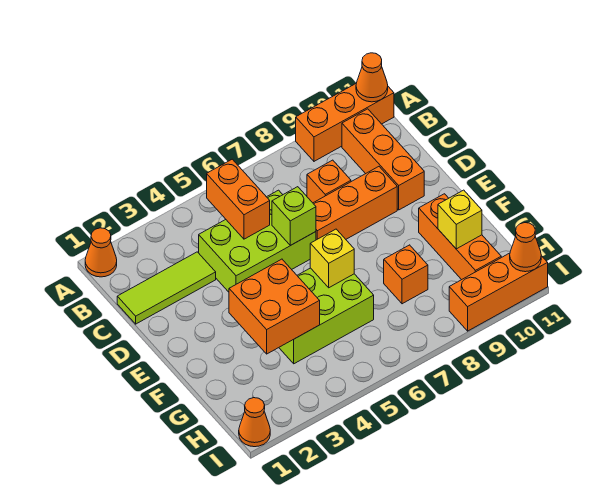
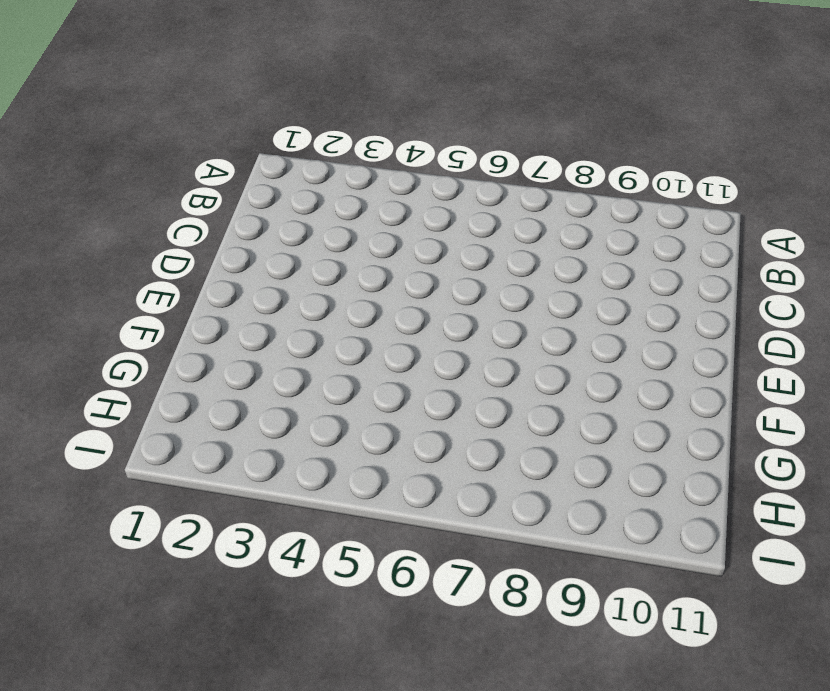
none -> orange cone A1 level 1
none -> orange brick A9:A11 level 1
none -> orange brick B10:D10 level 1

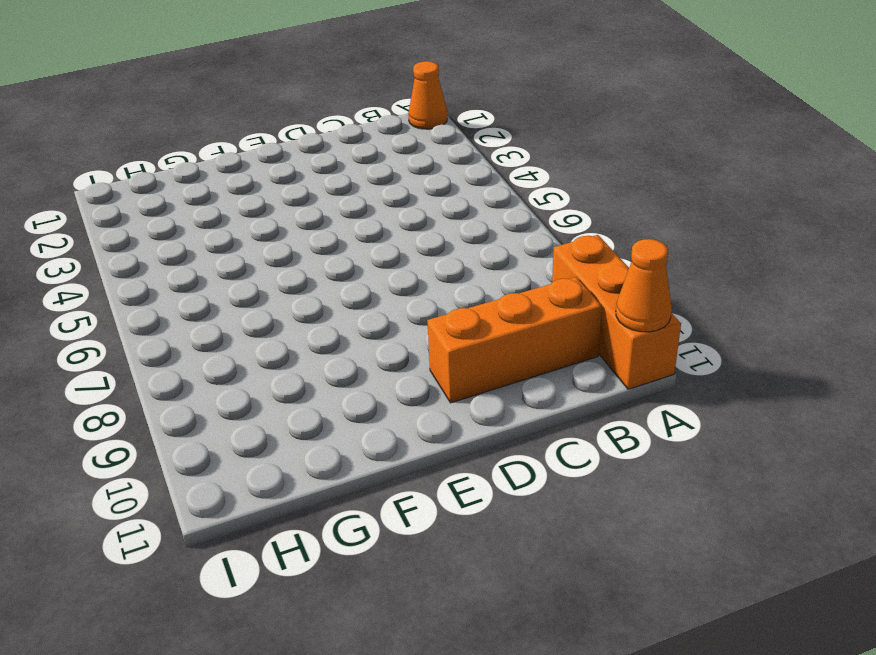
none -> lime tile C1:C3 level 1
none -> lime brick C4:D6 level 1
none -> orange brick C8 level 1

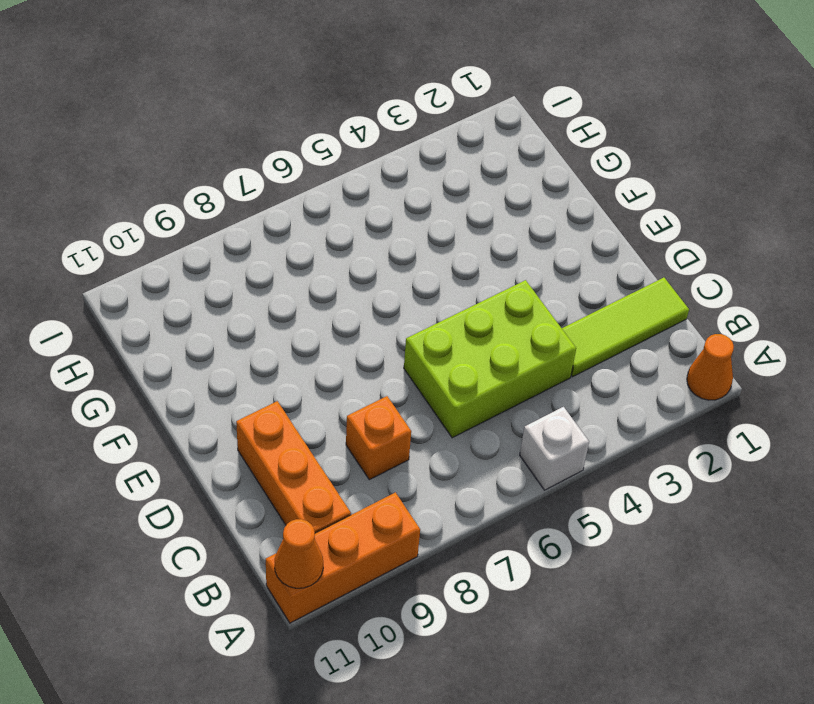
white brick A5 level 1 -> none
none -> orange brick D7:D9 level 1
none -> lime brick F4:G6 level 1
none -> orange brick F10:H10 level 1

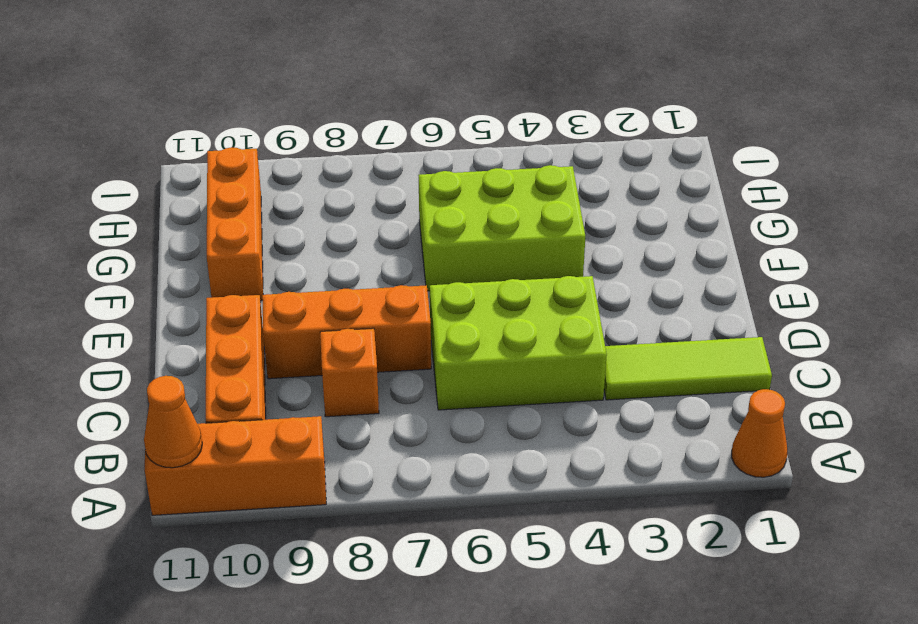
none -> orange brick G8 level 1
none -> orange cone I1 level 1
none -> orange brick I9:I11 level 1

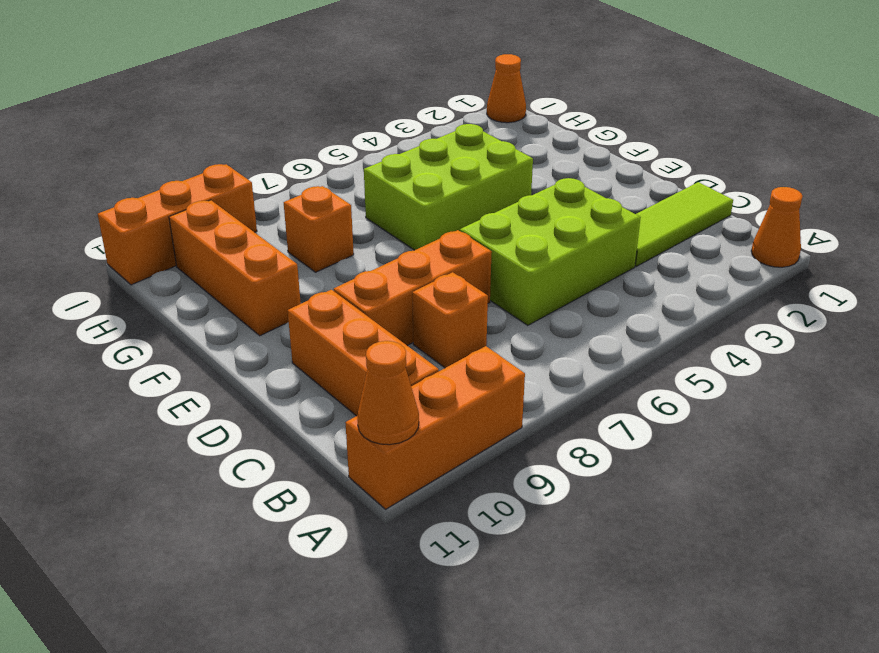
none -> orange brick B5:C5 level 2
none -> lime brick D6 level 2
none -> orange brick F3:G4 level 2

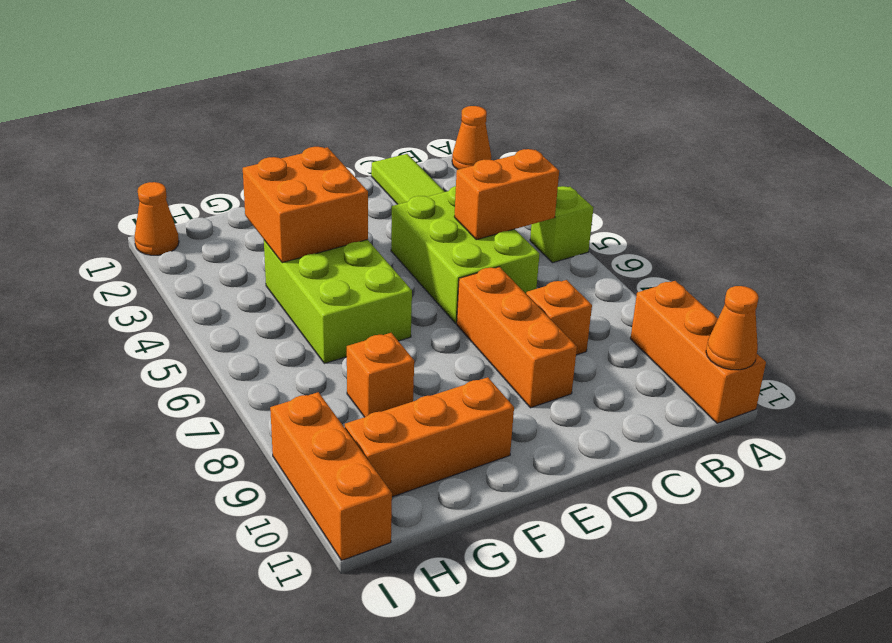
lime brick A5 level 1 -> lime brick D6 level 2
none -> orange brick B10:D10 level 1
none -> yellow brick F6 level 2
none -> yellow brick G10 level 2

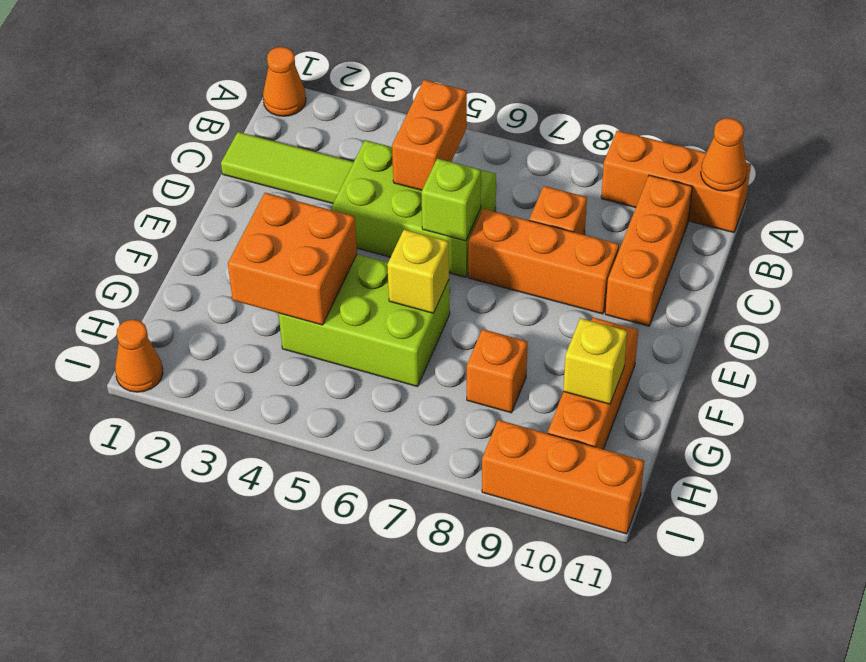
none -> orange cone I11 level 2

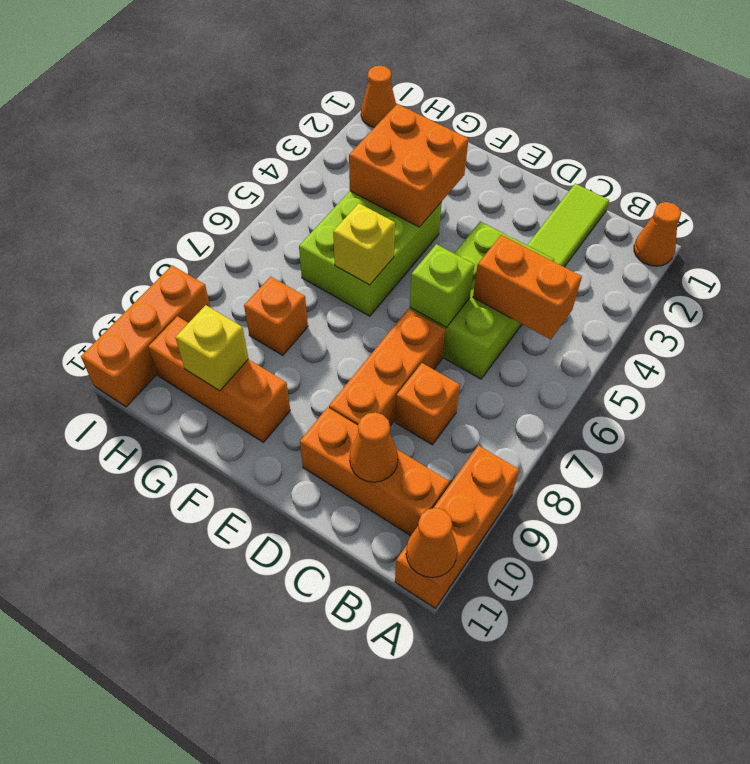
orange cone C10 level 2 -> orange cone I11 level 2

